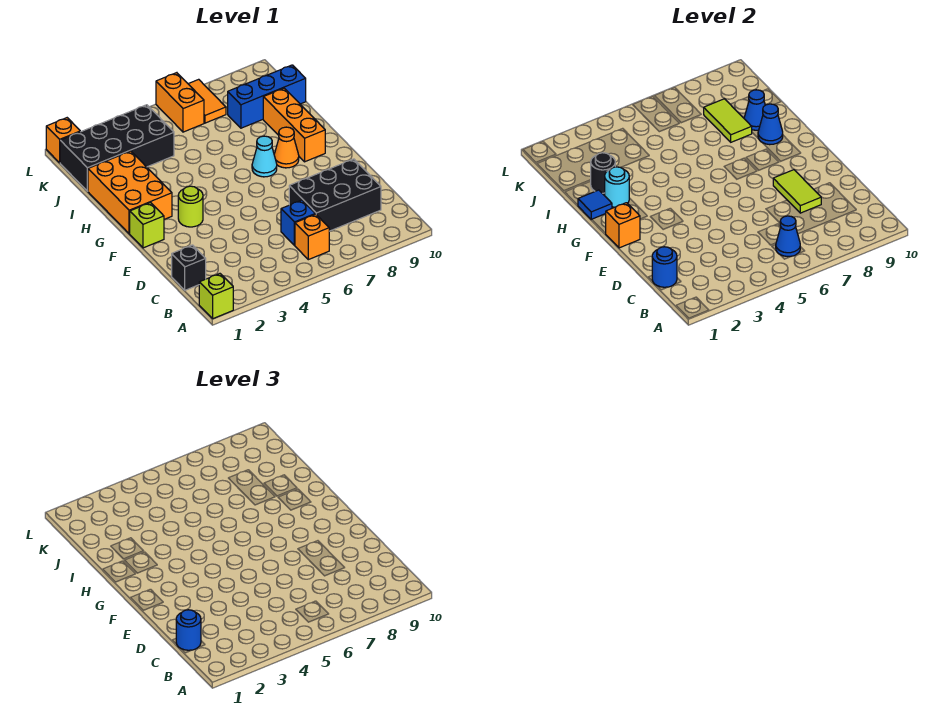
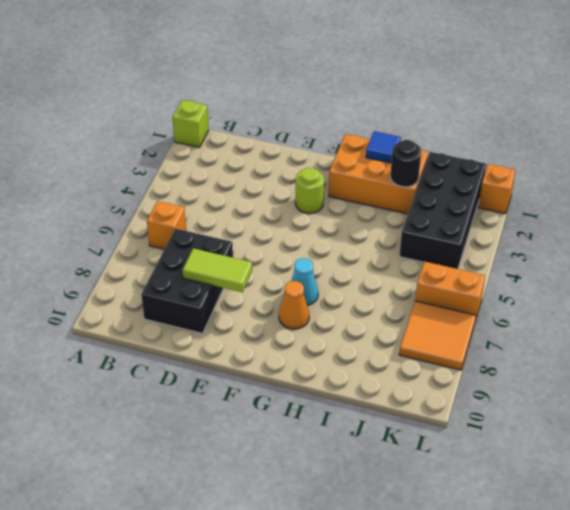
orange tile K7:L8 level 1 -> orange tile K7:L7 level 1
none -> black brick C1 level 1
none -> blue brick C6 level 1
none -> lime brick F1 level 1

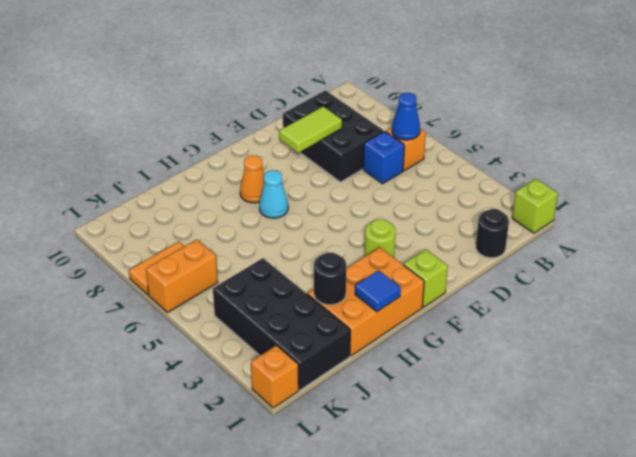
black round brick C1 level 1 -> black brick C1 level 1
none -> orange brick G9:I9 level 1
none -> blue brick J8:J10 level 1
none -> blue round brick C1 level 2

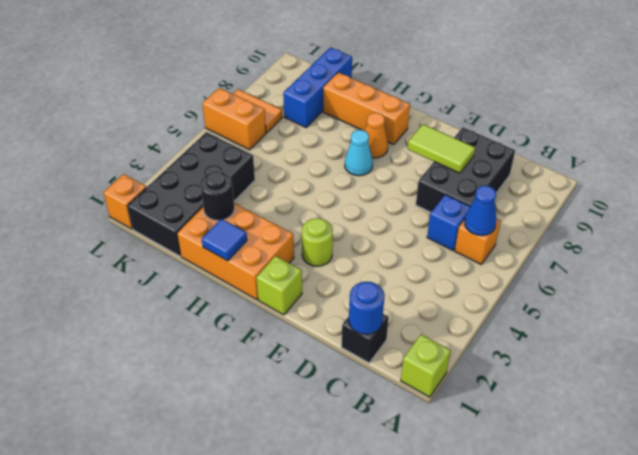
none -> orange brick F1 level 2
none -> cyan round brick H2 level 2
none -> blue cone H9 level 2

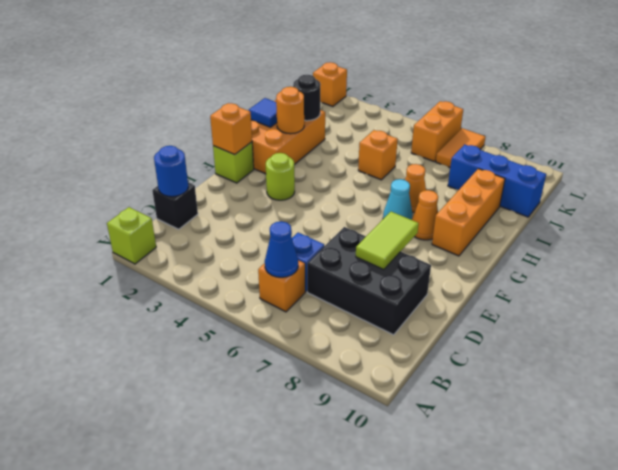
orange round brick H2 level 2 -> cyan round brick H2 level 2
orange cone H7 level 1 -> none
orange brick I5 level 1 -> none
none -> black brick J1:K4 level 1
none -> blue cone H9 level 2
none -> lime tile I8:J8 level 2

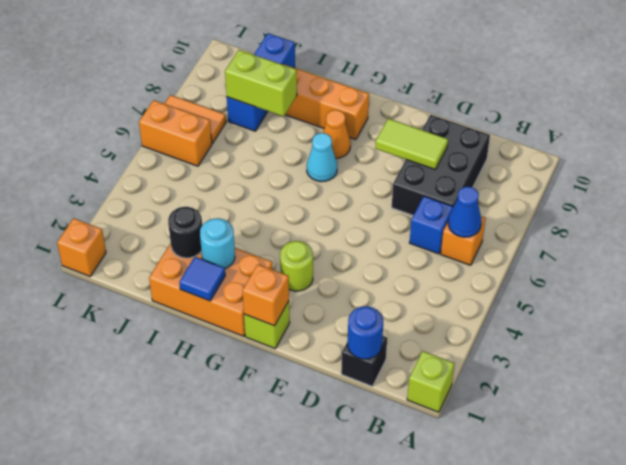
lime brick I8:J8 level 2 -> lime tile I8:J8 level 2
none -> black brick J1:K4 level 1
none -> blue cone H9 level 2
none -> blue cone I9 level 2

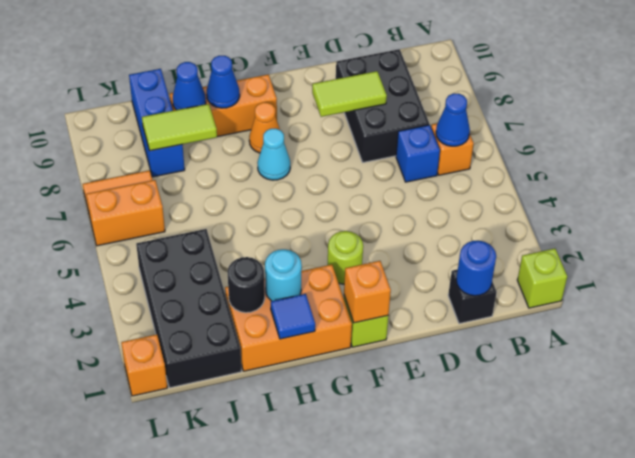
none -> blue round brick C1 level 3

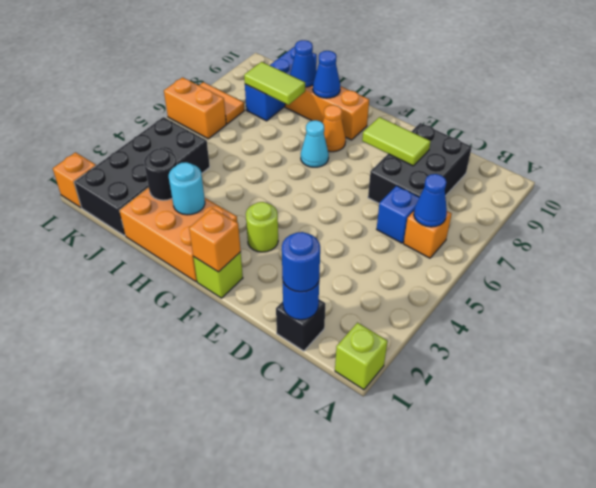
none -> blue tile H1 level 2

